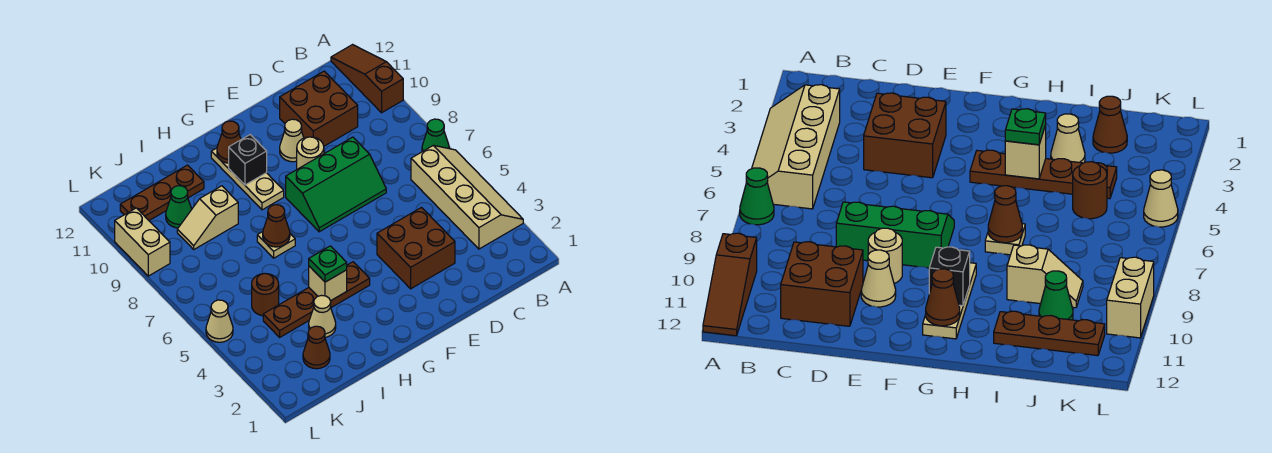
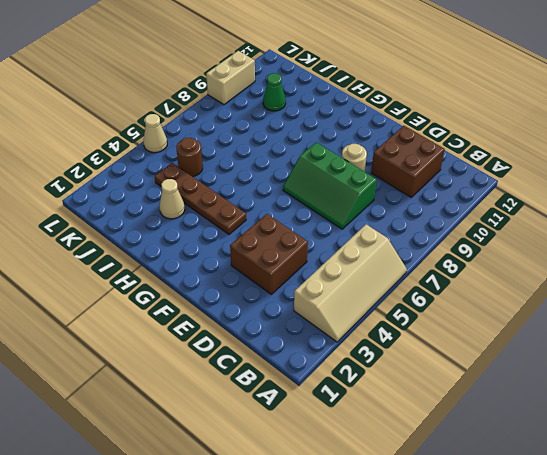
none -> green cone A7 level 1
none -> brown slope A10:A12 level 1 top 10
none -> tan cone E10 level 1

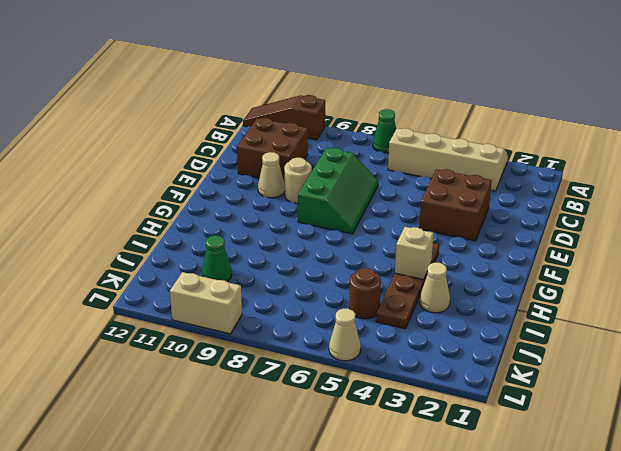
none -> tan plate G9:G11 level 1
none -> tan plate H7 level 1
none -> tan slope I9:J9 level 1 top I

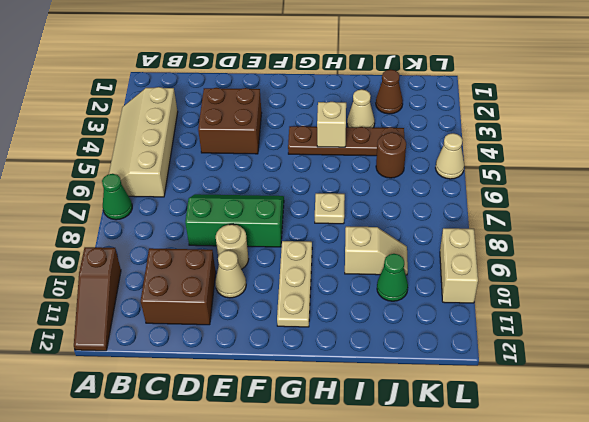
none -> brown plate I11:K11 level 1
none -> black brick G10 level 2
none -> brown cone G11 level 2

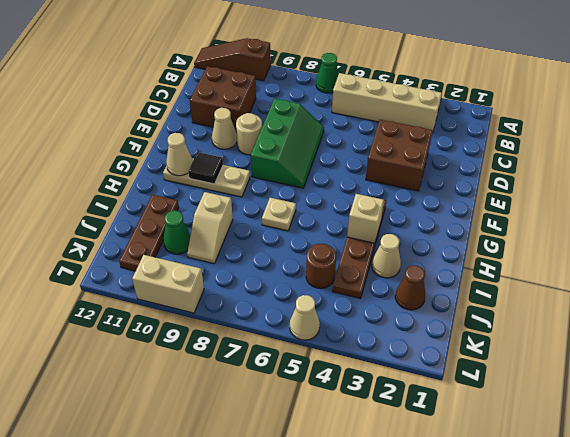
black tile G10 level 2 -> black brick G10 level 2
tan cone G11 level 2 -> brown cone G11 level 2
none -> brown cone H7 level 2
none -> green plate H4 level 3

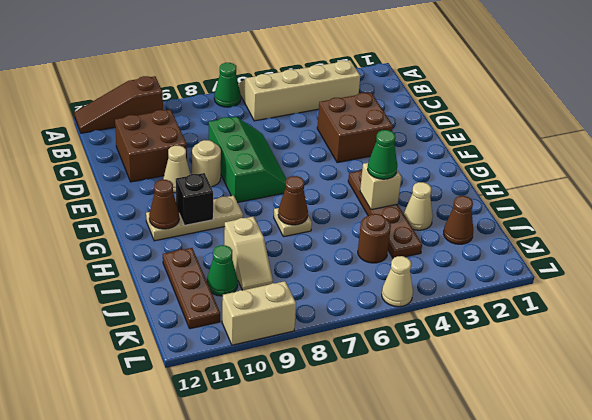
green cone H4 level 3 -> green plate H4 level 3

